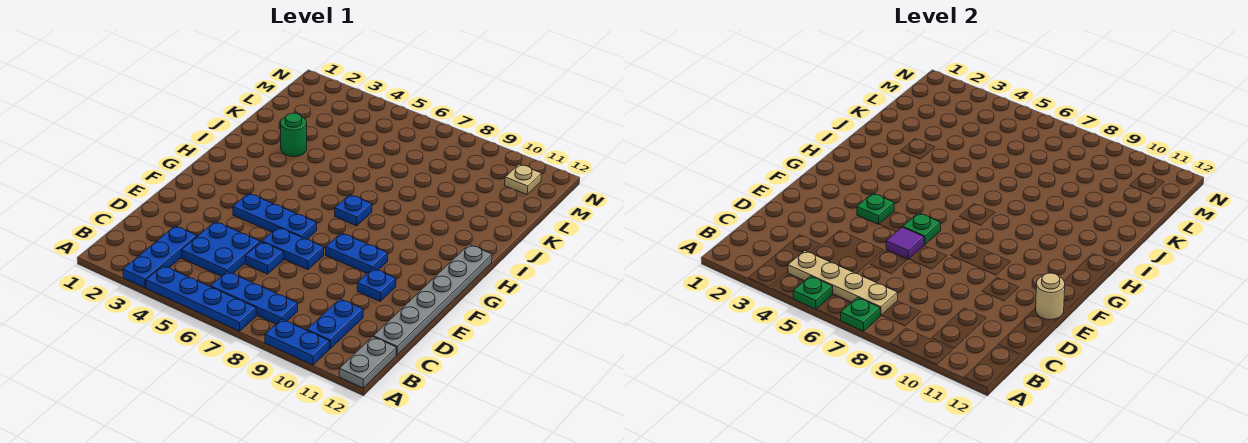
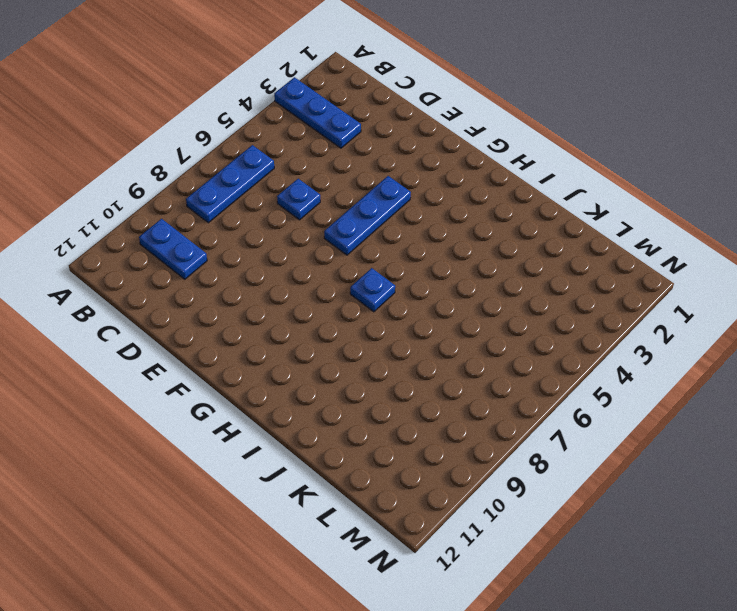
none -> blue plate A4:A7 level 1
none -> blue plate A9:A10 level 1
none -> grey plate A12:B12 level 1

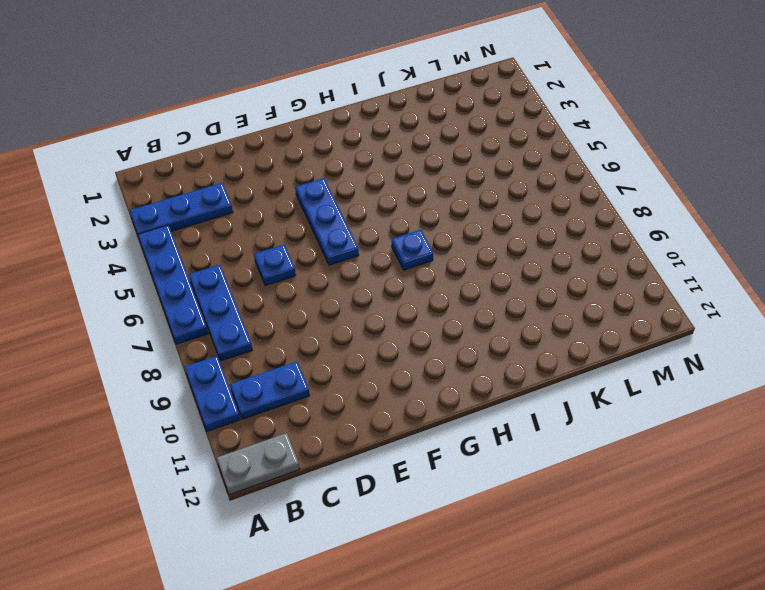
none -> blue plate C4:D5 level 1
none -> grey plate C12:H12 level 1
none -> blue plate E6:E7 level 1

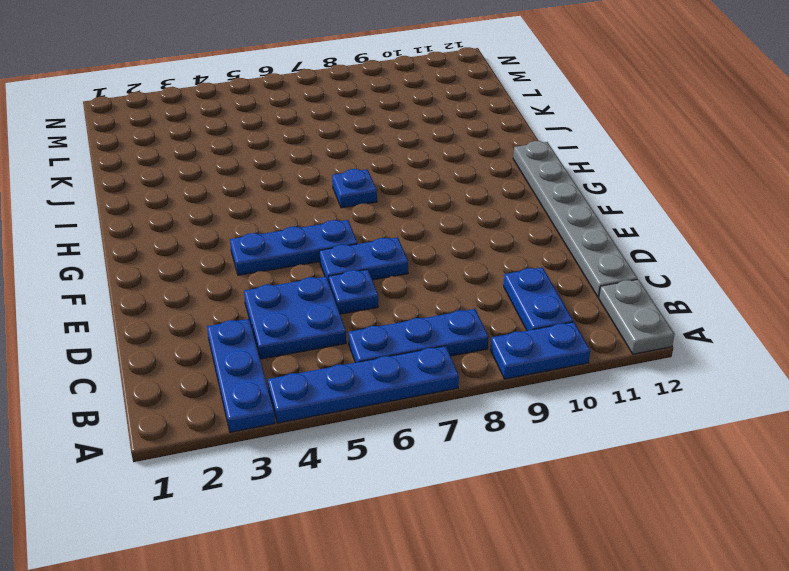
none -> blue plate E10 level 1
none -> blue plate F8:F9 level 1
none -> green round brick J3 level 1

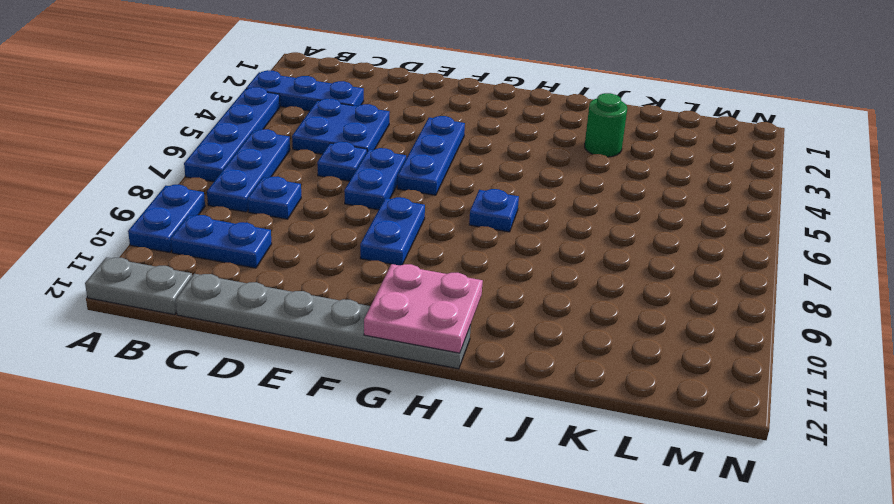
blue plate C8 level 1 -> blue plate E10 level 1
pink plate G11:H12 level 2 -> none
none -> tan plate M11 level 1
none -> green plate A5 level 2
none -> green plate A7 level 2

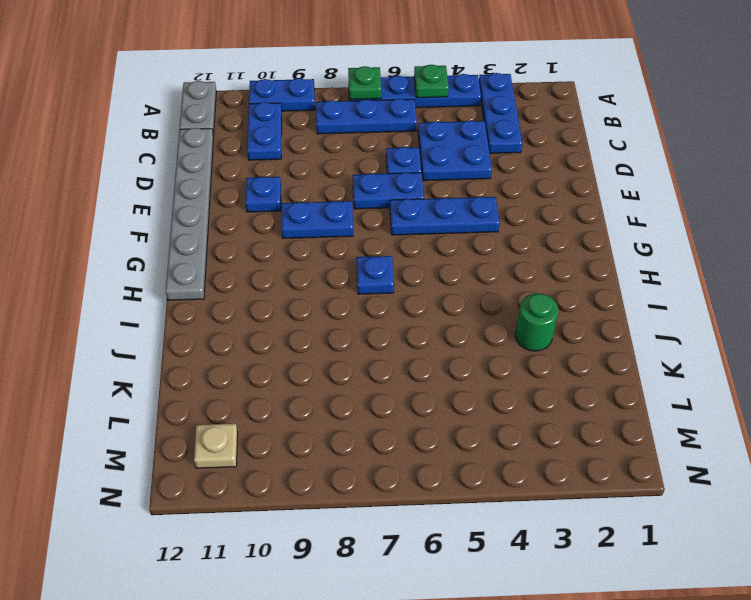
none -> tan plate B4:B7 level 2
none -> purple tile E6 level 2
none -> tan round brick E12 level 2

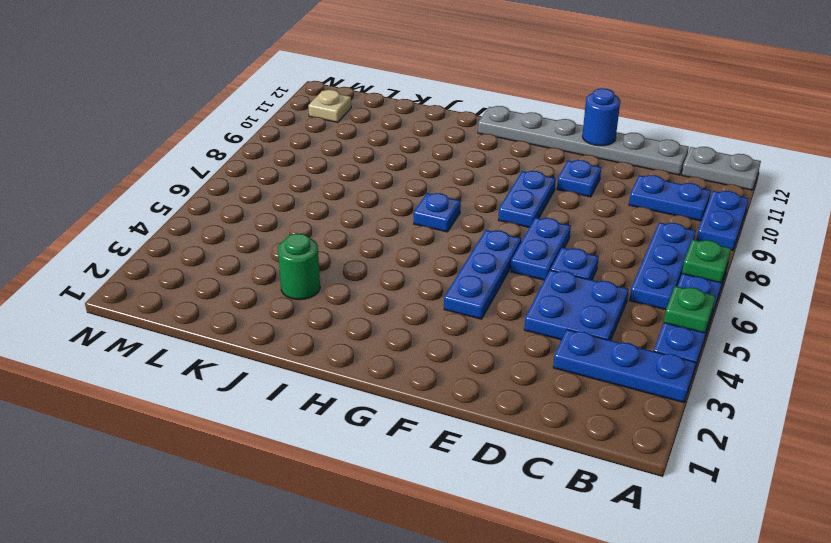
blue round brick E12 level 2 -> tan round brick E12 level 2
none -> tan plate B4:B7 level 2
none -> purple tile E6 level 2
none -> green plate F4 level 2

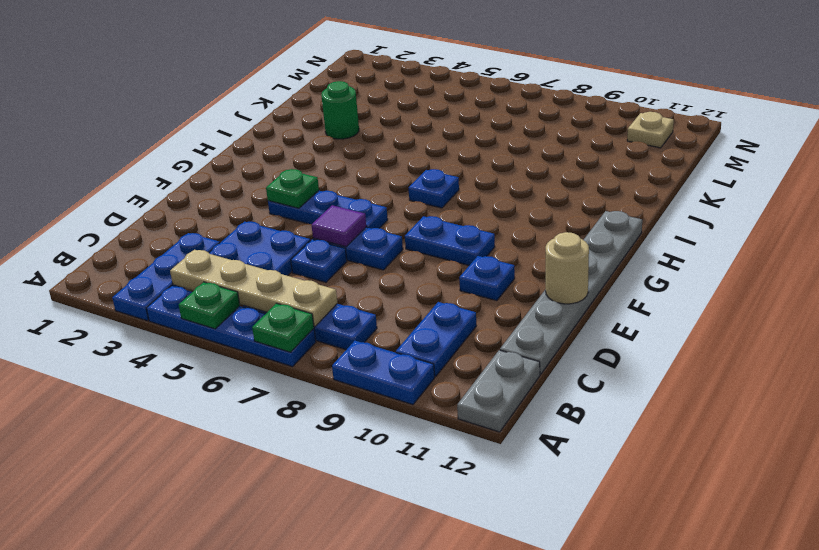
none -> green plate F6 level 2

